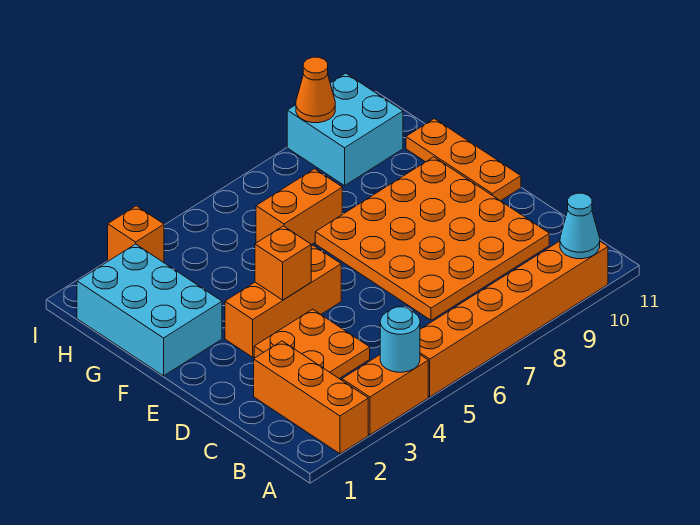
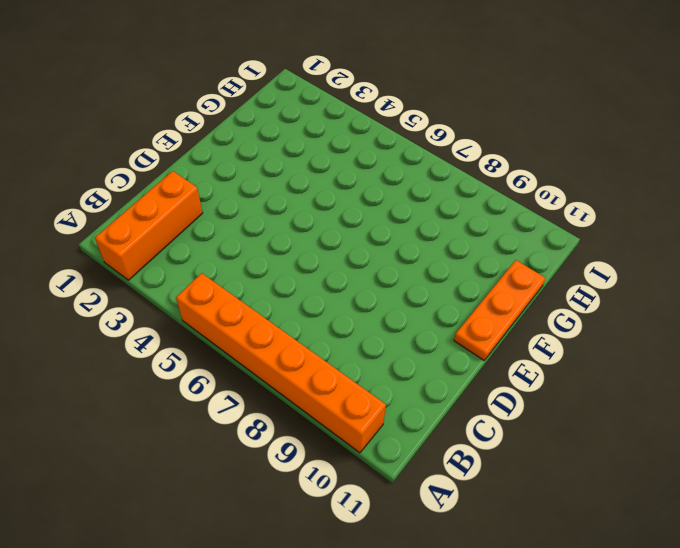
none -> orange brick A3:A4 level 1
none -> orange plate C3:D4 level 1
none -> orange plate C7:F10 level 1

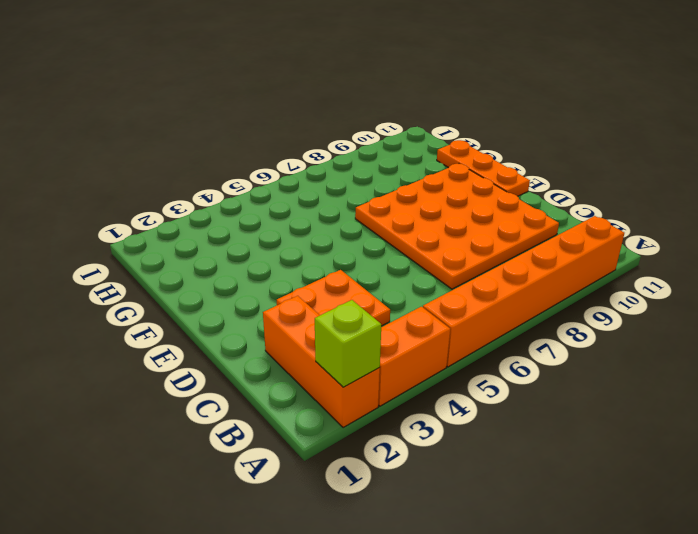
lime brick A2 level 2 -> none
none -> orange brick E3:E5 level 1
none -> cyan brick F1:H2 level 1
none -> orange brick G6:G7 level 1

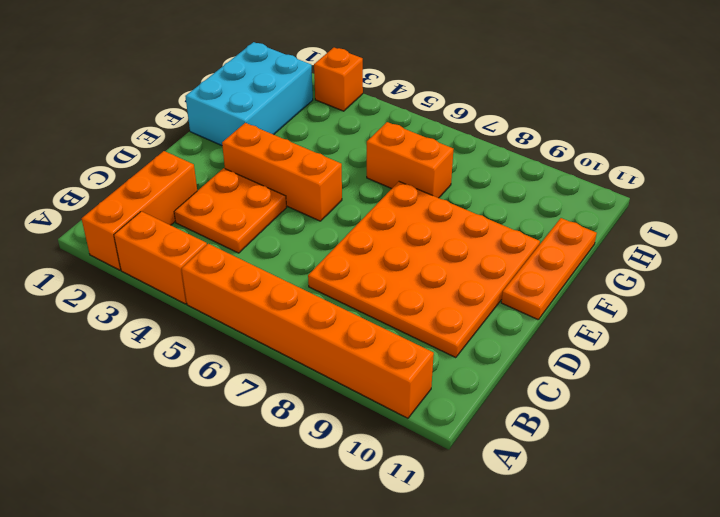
none -> cyan brick H9:I10 level 1
none -> cyan round brick A4 level 2
none -> cyan cone A10 level 2

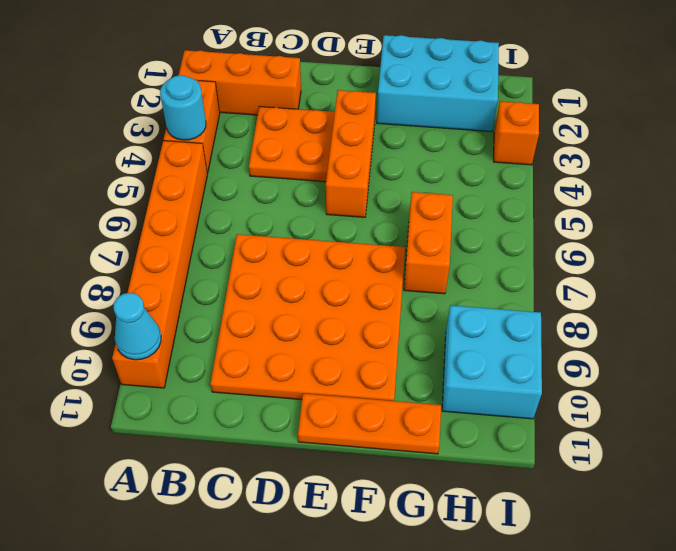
none -> orange brick E4 level 2
none -> orange cone I9 level 2

